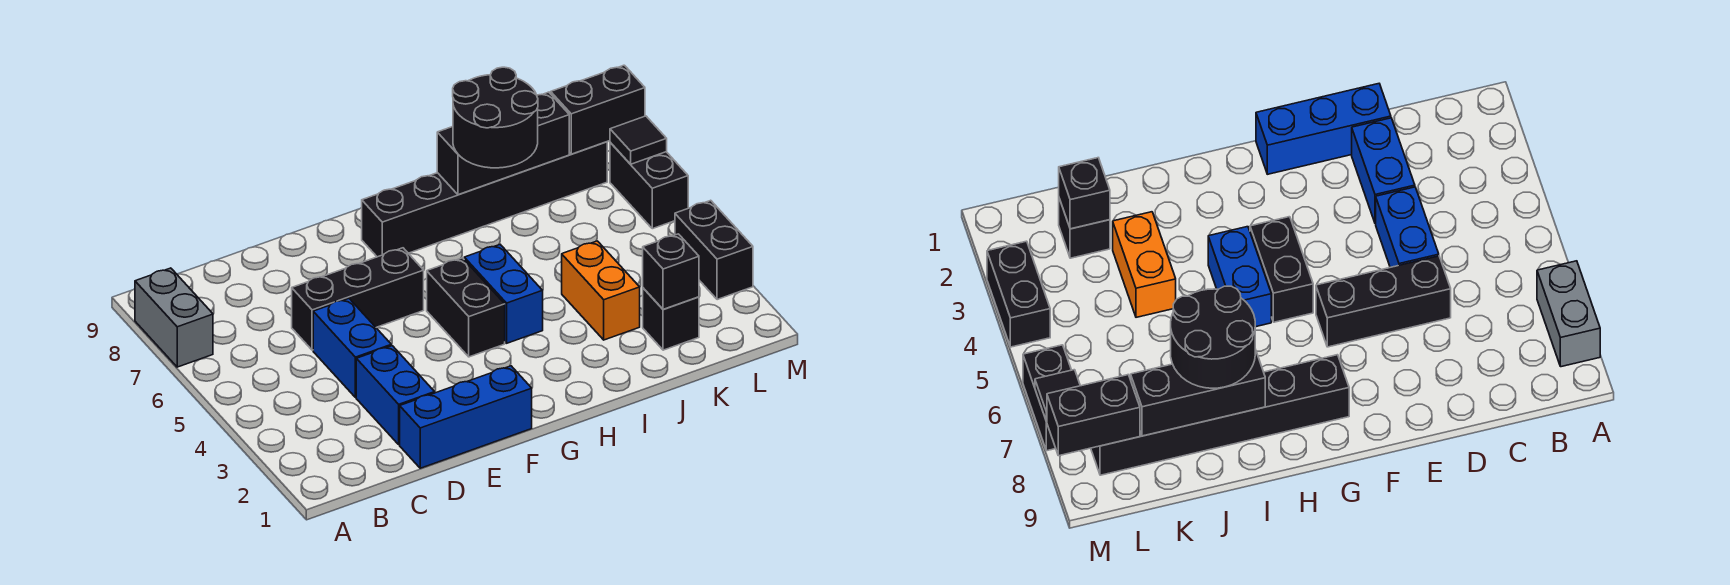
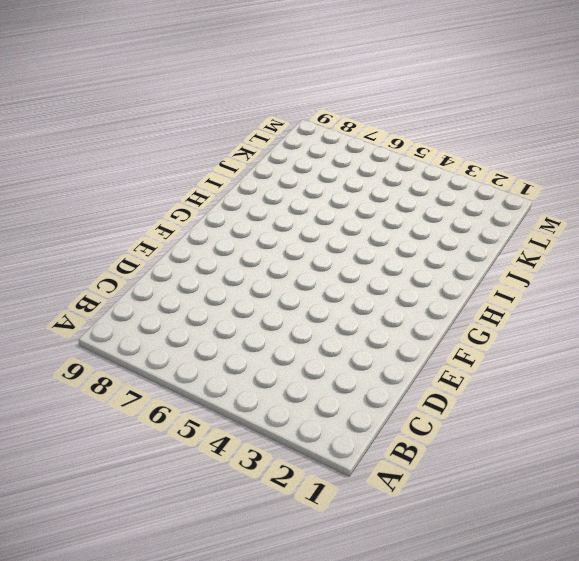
none -> grey brick A7:A8 level 1
none -> blue brick D1:F1 level 1
none -> blue brick D2:D3 level 1

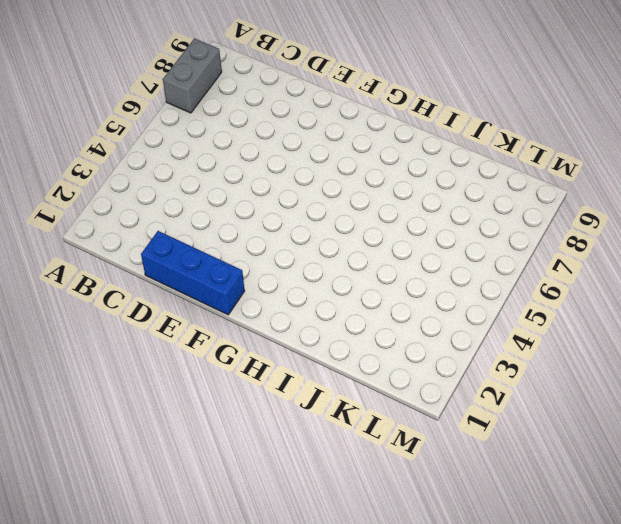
none -> blue brick D2:D3 level 1
none -> blue brick D4:D5 level 1
none -> black brick D6:F6 level 1

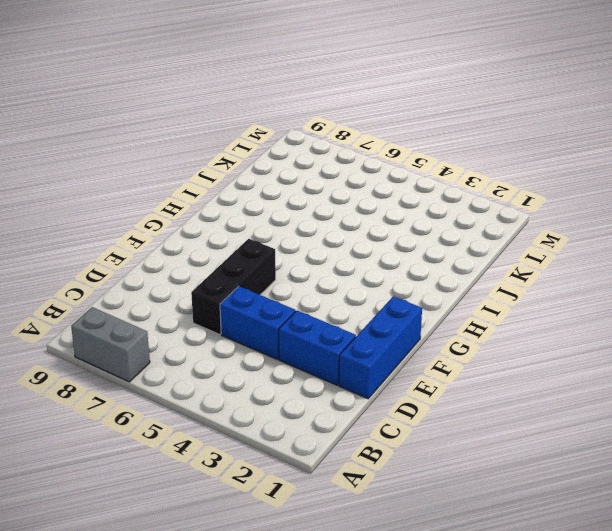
none -> black brick G4:G5 level 1
none -> black brick G8:L8 level 1
none -> blue brick H4:H5 level 1

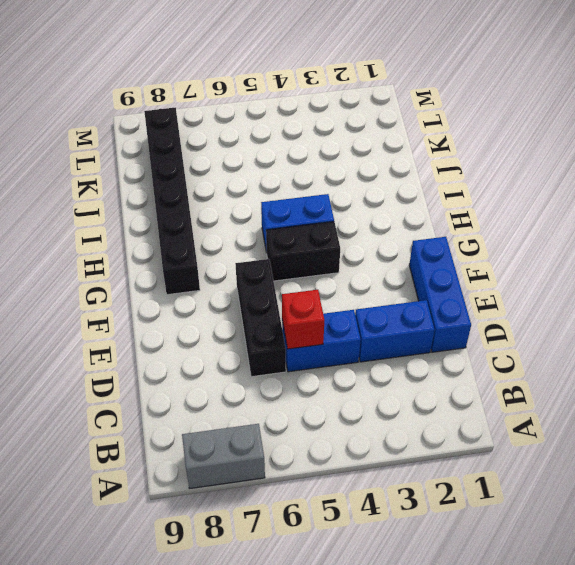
red brick D5 level 2 -> none
none -> orange brick J3:J4 level 1
none -> black brick K2 level 1
none -> black brick M3:M4 level 1

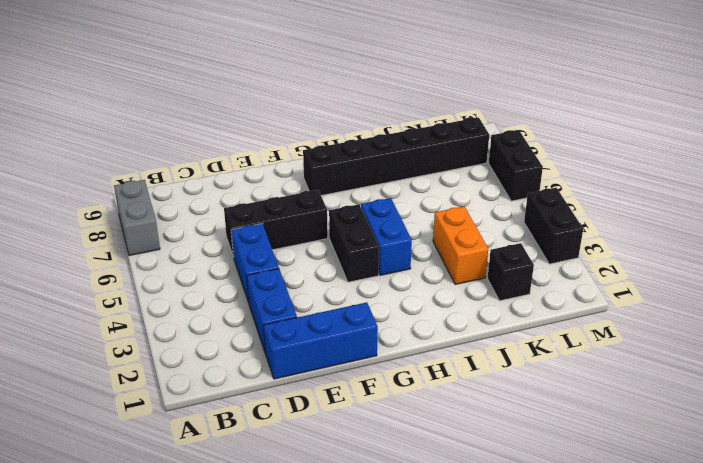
none -> black brick I8:K8 level 2
none -> black brick K2 level 2
none -> black brick L8:M8 level 2

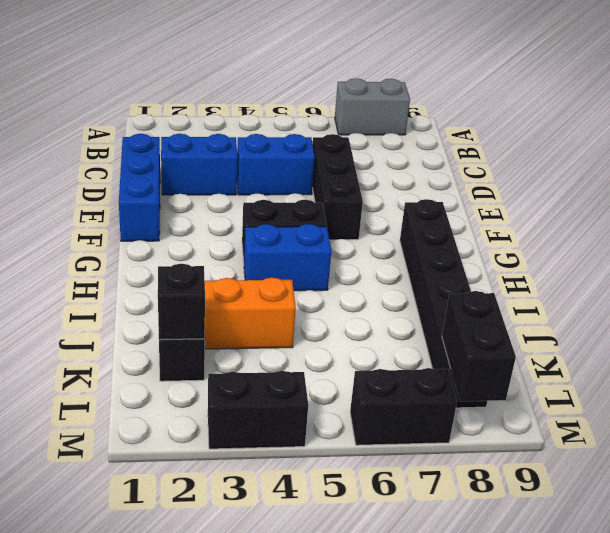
none -> black brick I8:K8 level 2
none -> black tile M7 level 2
none -> black round brick I7:J8 level 3

